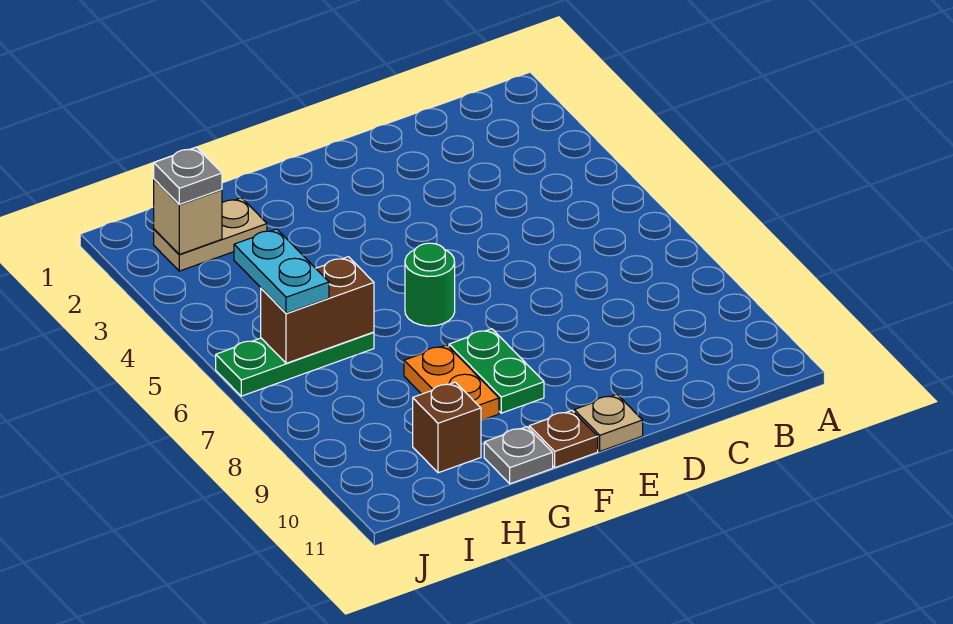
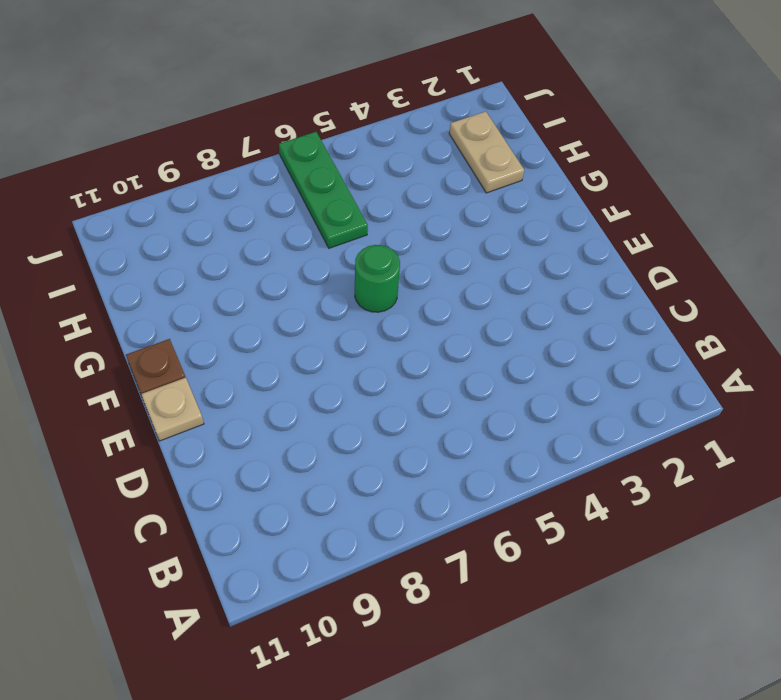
none -> green plate F8:F9 level 1
none -> orange plate G8:G9 level 1
none -> grey plate G11 level 1

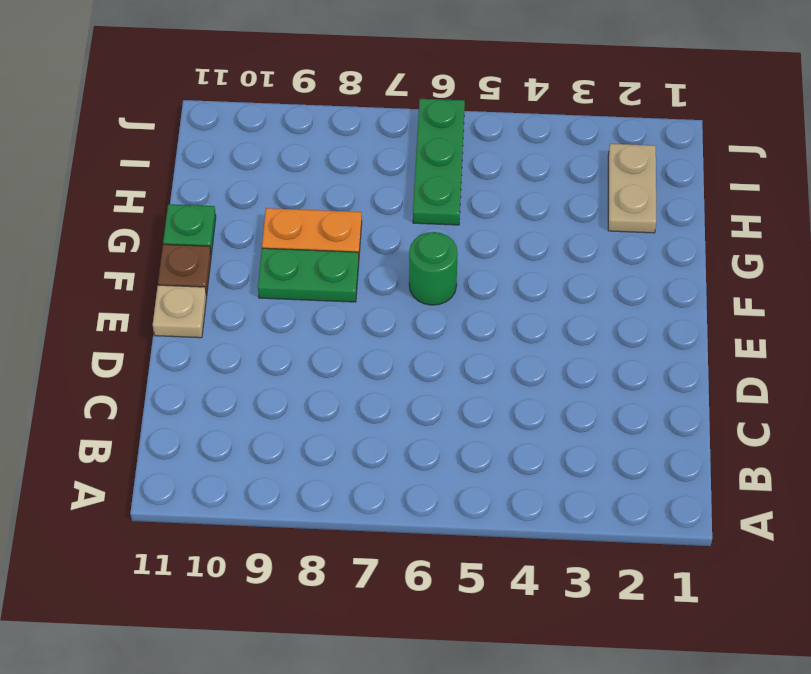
green plate G11 level 1 -> grey plate G11 level 1
none -> brown brick H10 level 1
none -> brown brick H6:I6 level 2
none -> tan brick I2 level 2

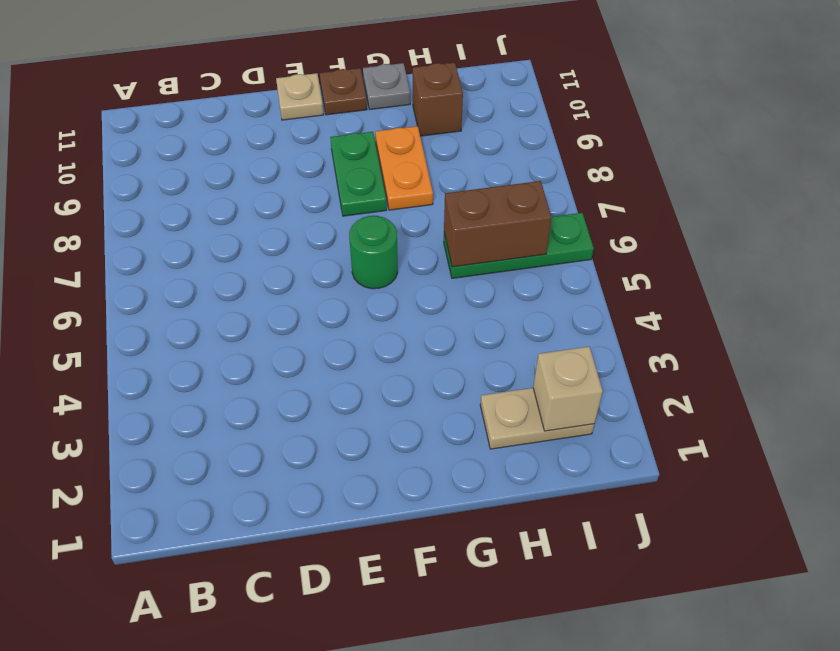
none -> grey plate I2 level 3
none -> cyan plate I5:I6 level 3

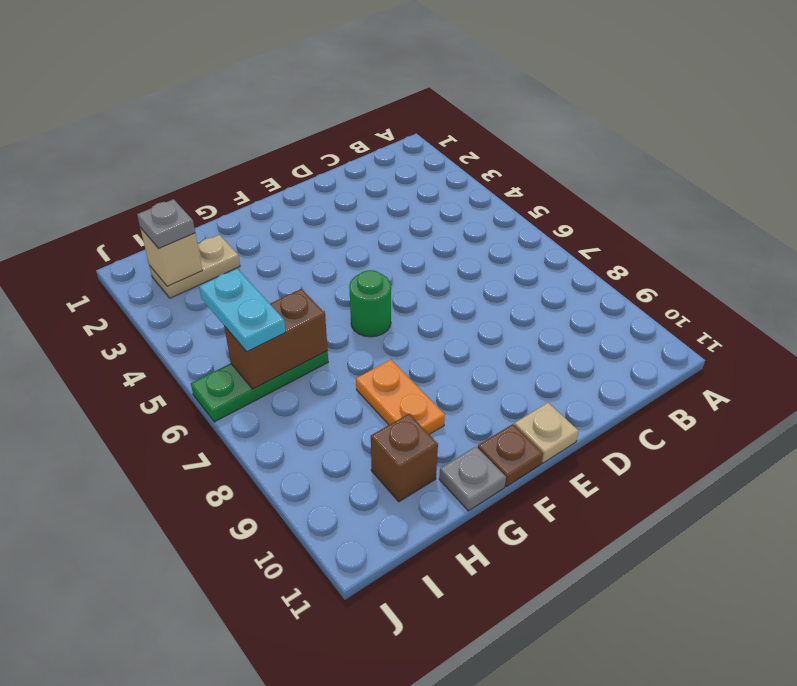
none -> green plate F8:F9 level 1

